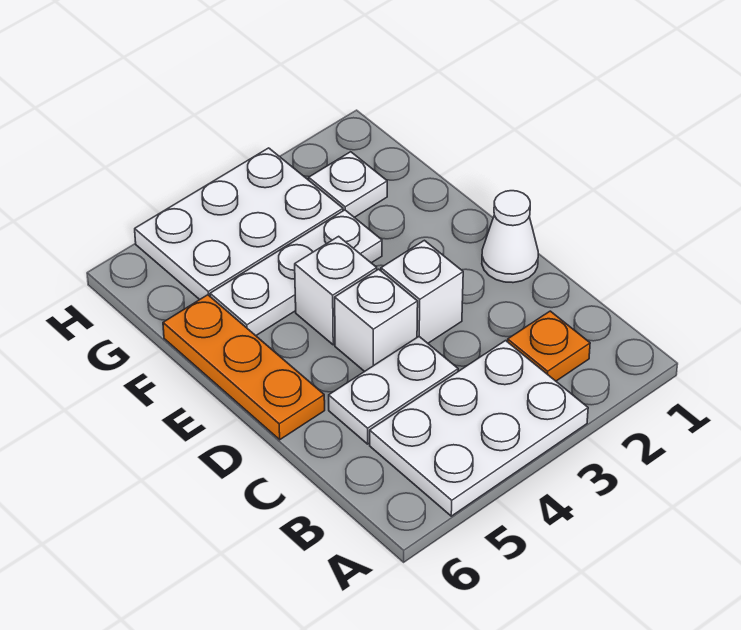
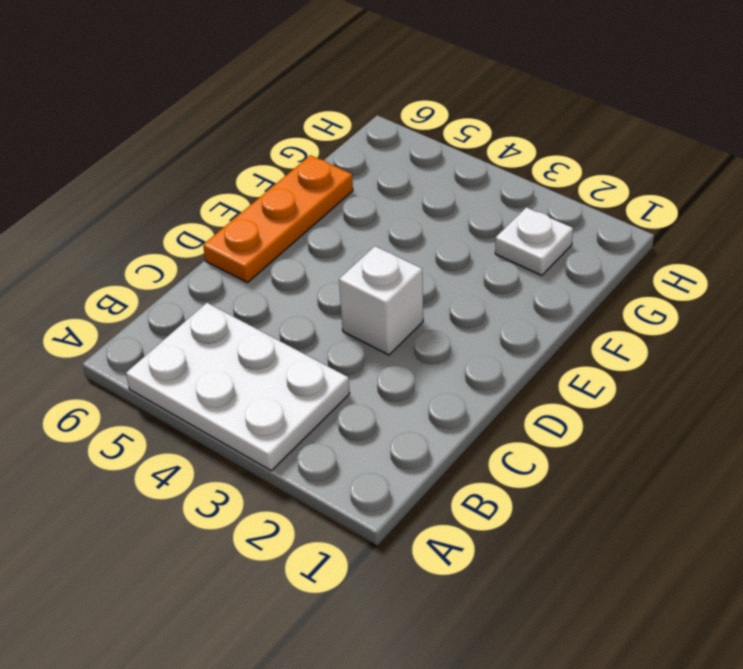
none -> orange plate B2 level 1
none -> white plate C4:C5 level 1

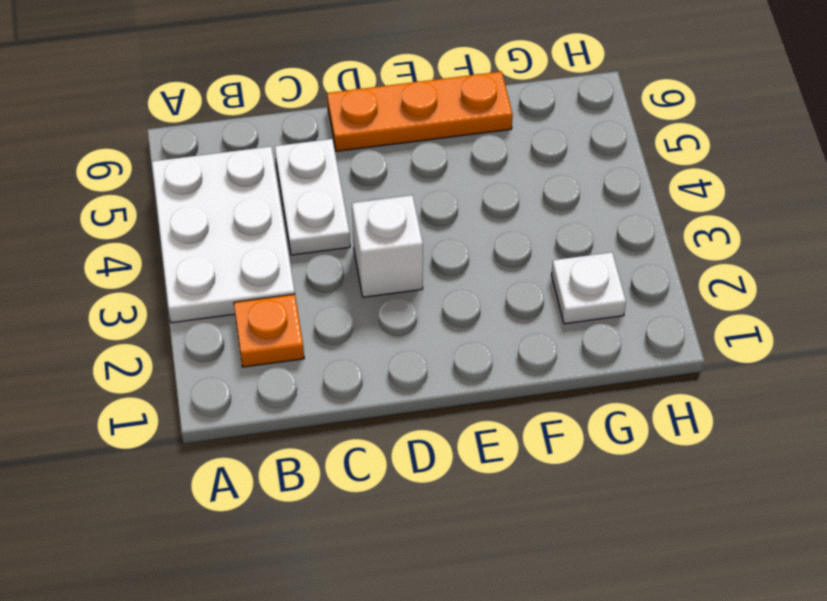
none -> white cone D1 level 1
none -> white brick D4 level 1

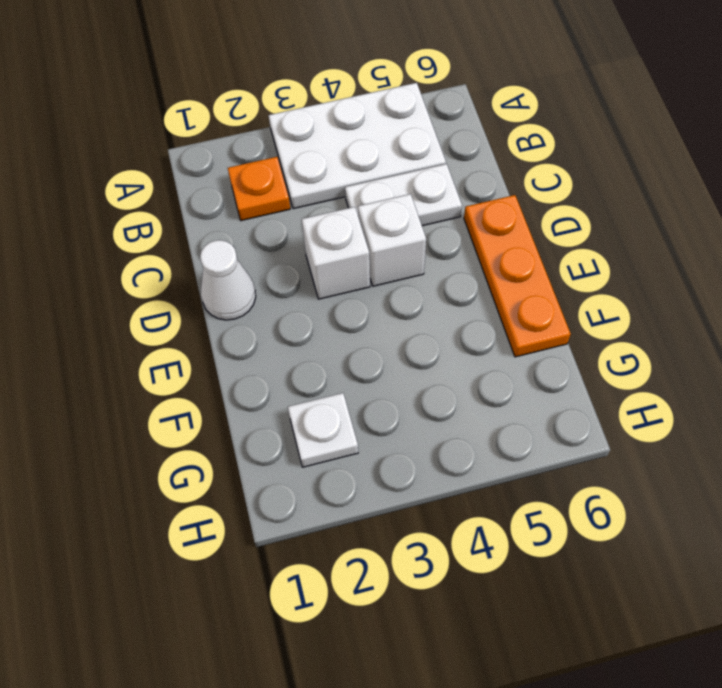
none -> white brick E4 level 1
none -> white plate F3:F5 level 1

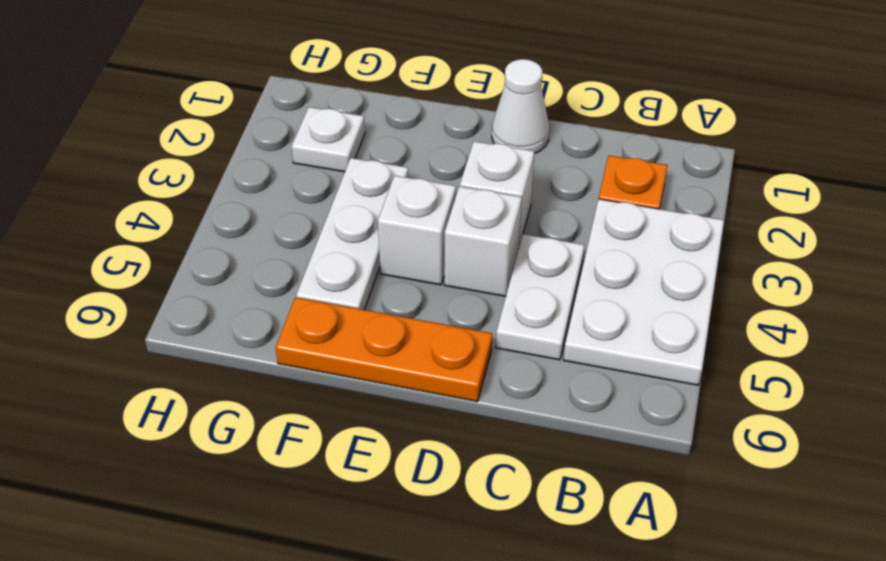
none -> white plate G3:H5 level 1

